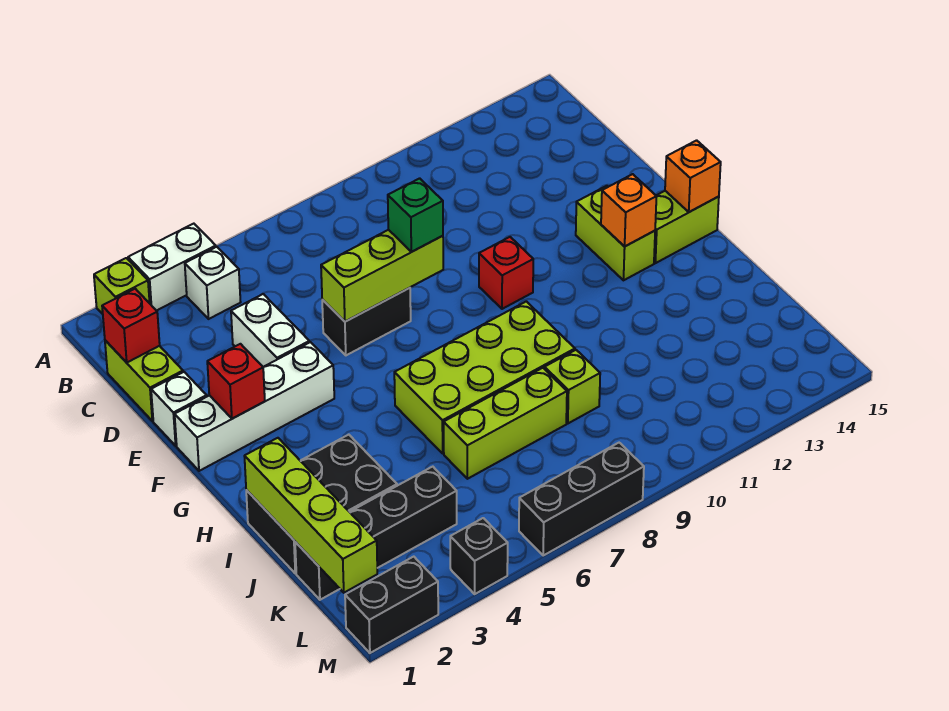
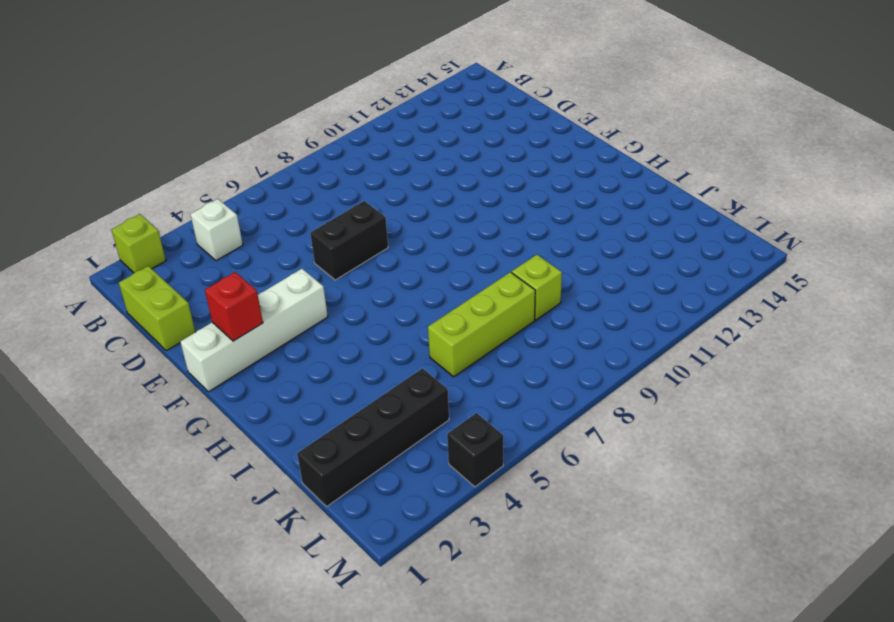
none -> white brick A3:A4 level 1
none -> white brick D4:E4 level 1
none -> white brick E1 level 1

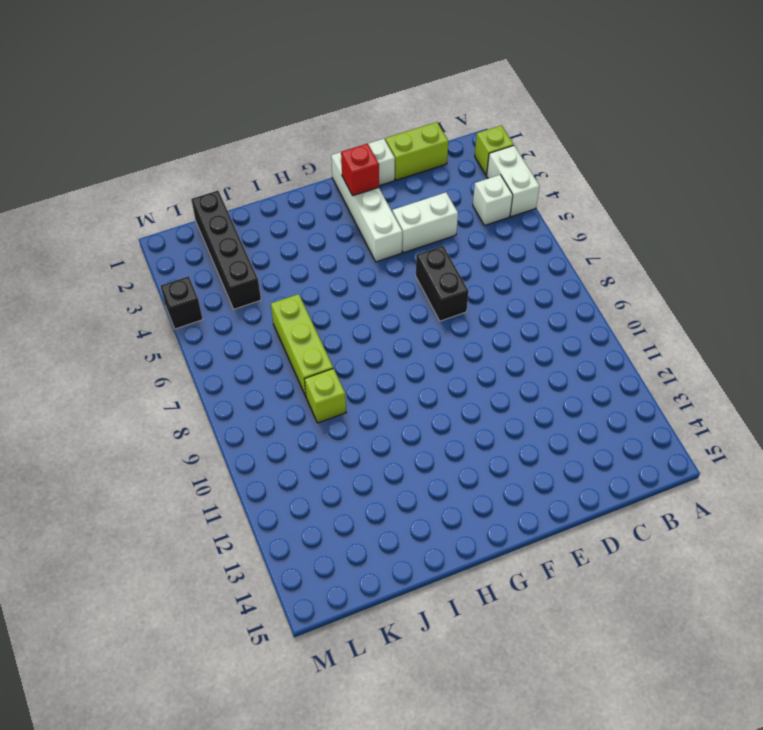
none -> red brick F10 level 1
none -> lime brick F13:G13 level 1
none -> lime brick G14:G15 level 1

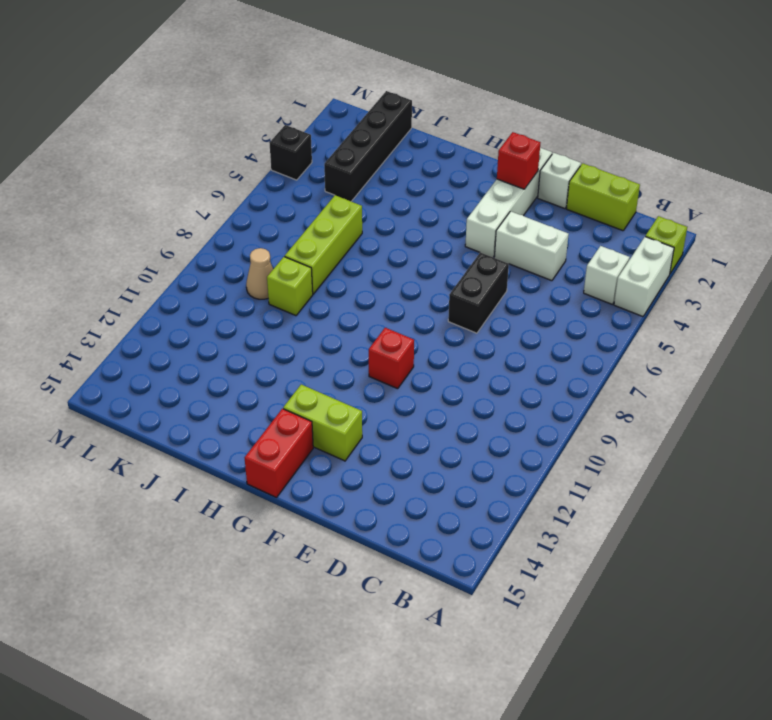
red brick G14:G15 level 1 -> lime brick G14:G15 level 1
tan cone K9 level 1 -> none
none -> lime brick H6:I9 level 1
none -> black brick I1:J3 level 1
none -> black brick M1:M2 level 1

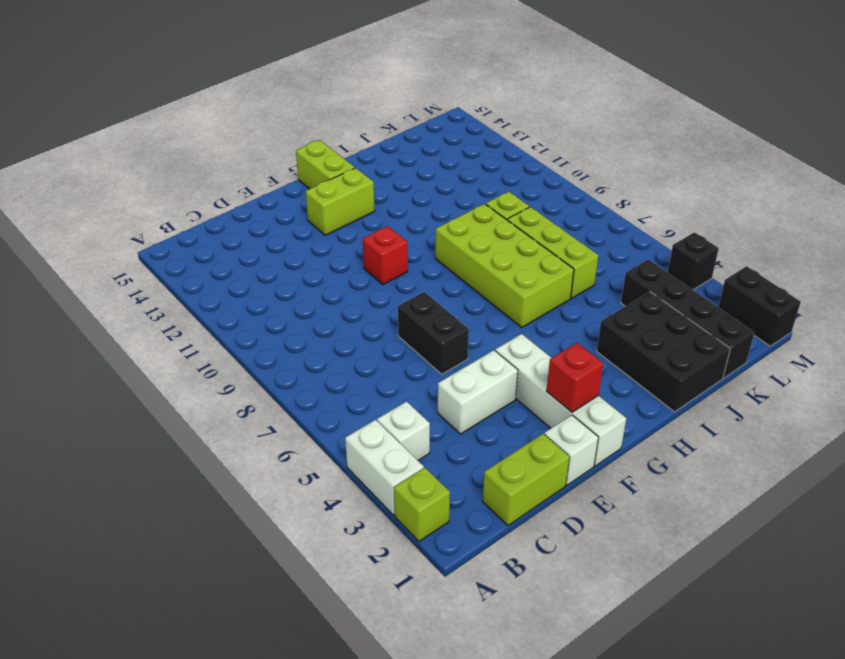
none -> black brick M6:M8 level 1
none -> red brick C1 level 2
none -> lime brick E6:E8 level 2

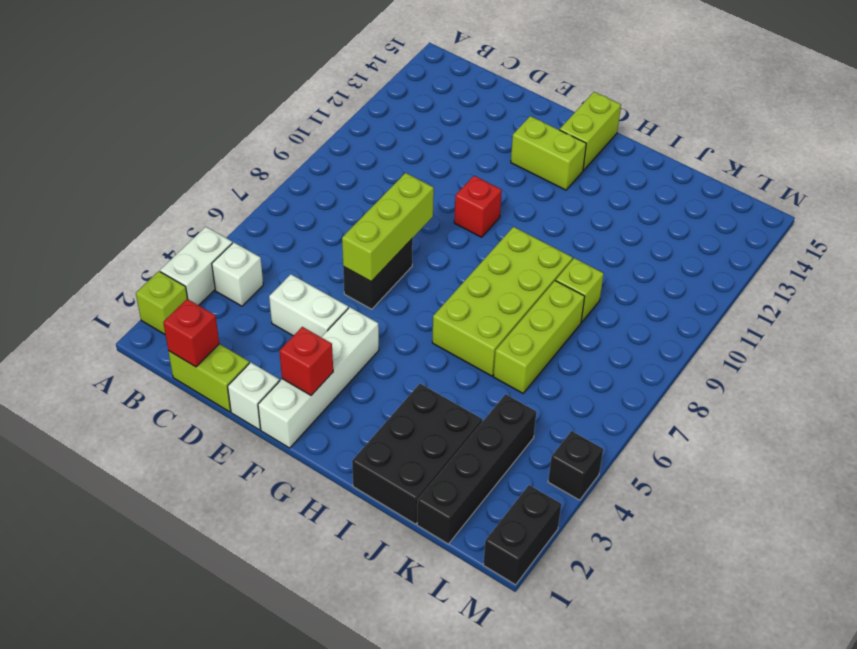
none -> black brick M6:M8 level 1
none -> orange brick G13 level 2
none -> orange brick G15 level 2

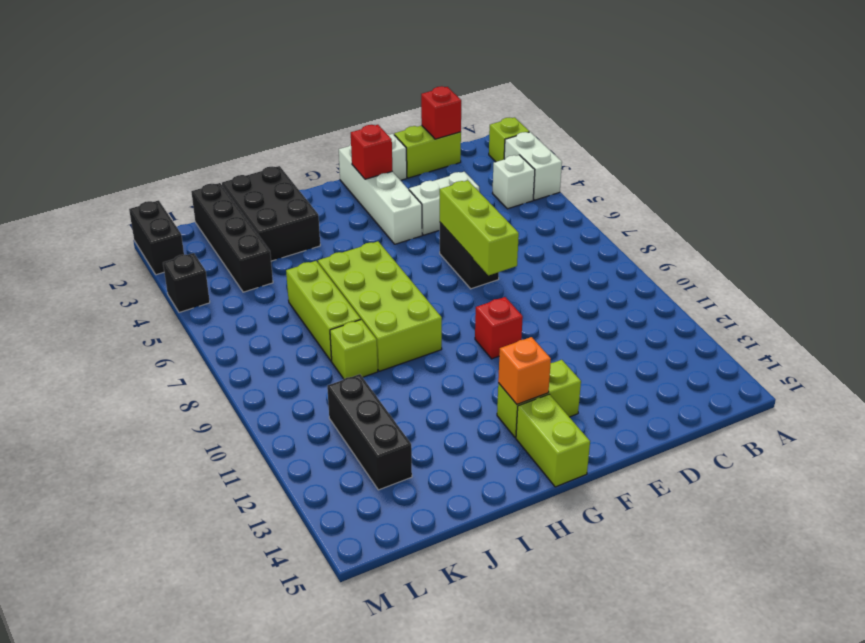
black brick K11:K13 level 1 -> black brick M6:M8 level 1
none -> orange brick G15 level 2
none -> lime brick I1:L1 level 2
none -> green brick E8 level 3

